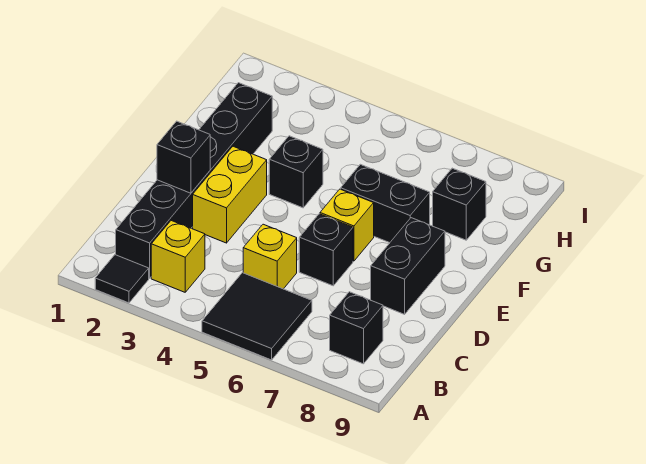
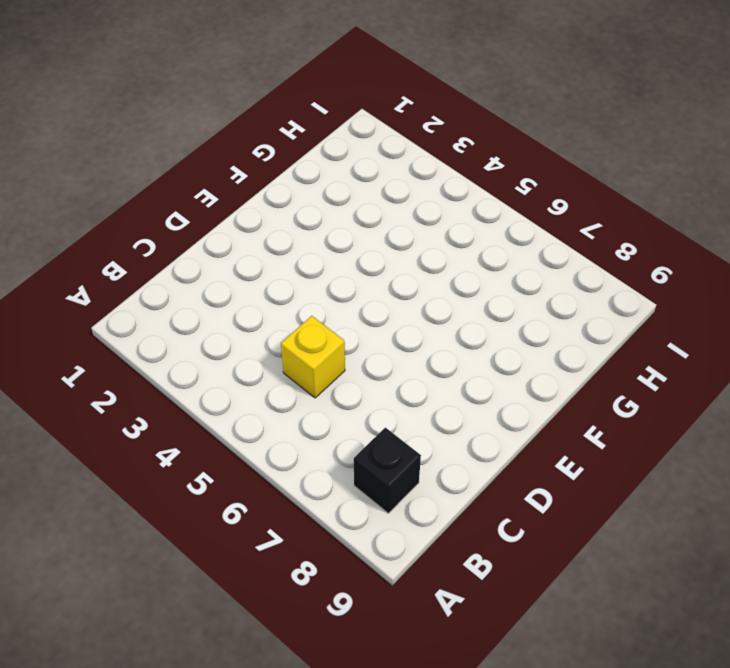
none -> black tile A2 level 1
none -> black tile A5:B6 level 1
none -> black brick B2:G2 level 1

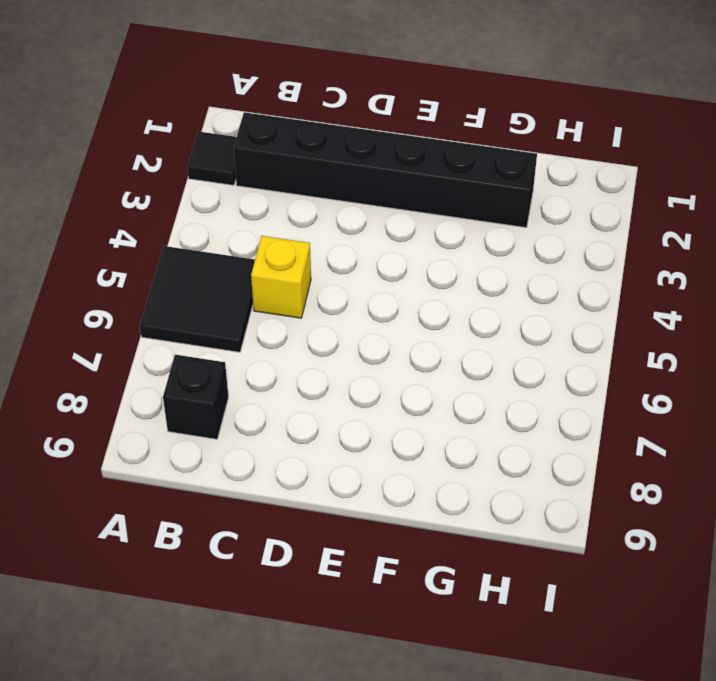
none -> yellow brick B3 level 1
none -> yellow brick D3:E3 level 1
none -> black brick D6 level 1

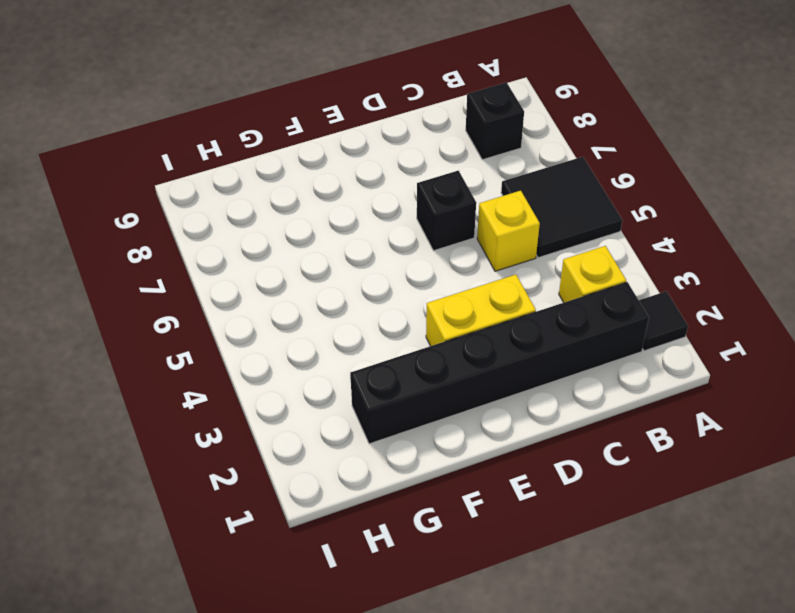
none -> black brick D8:E8 level 1
none -> yellow brick E6 level 1
none -> black brick F4 level 1

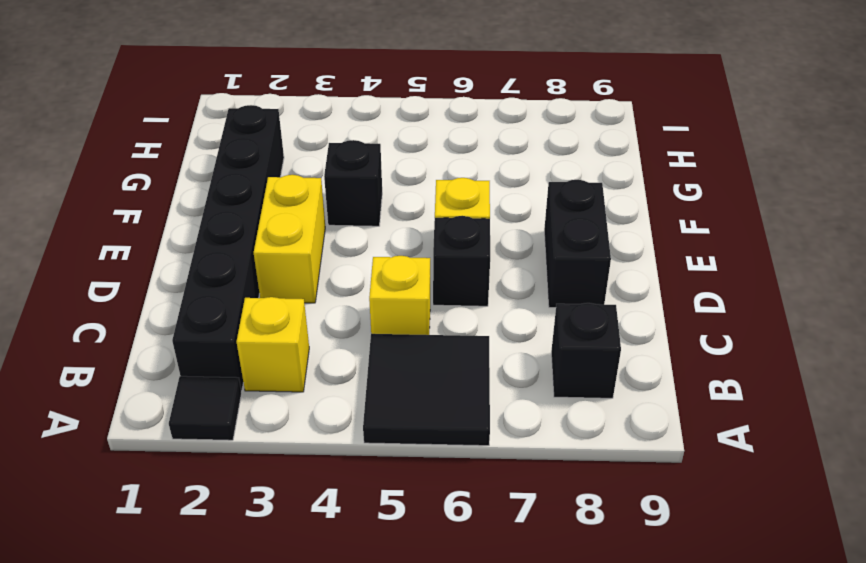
none -> black brick F6:F7 level 1
none -> black brick G8 level 1
none -> black brick D2 level 2

